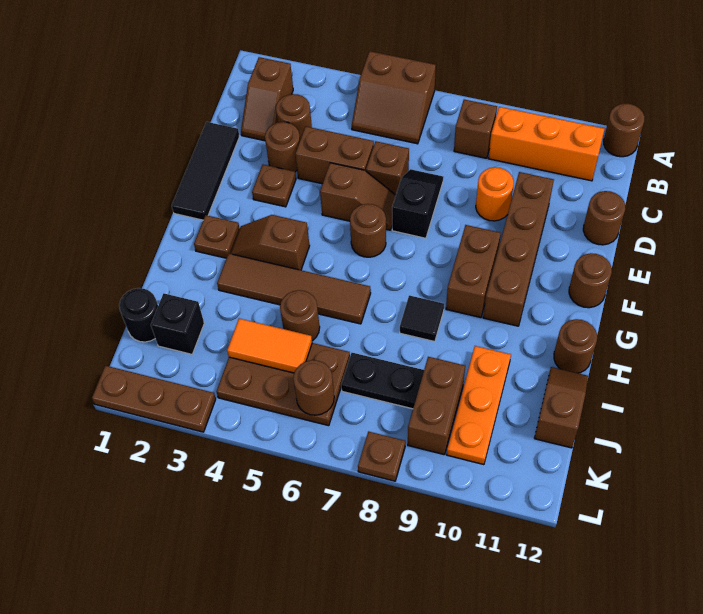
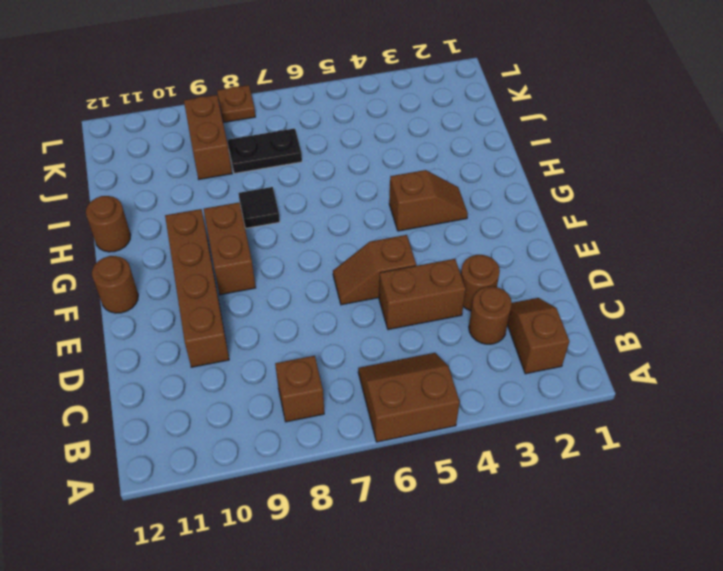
none -> brown round brick A12 level 1
none -> orange brick B9:B11 level 1
none -> black tile D1:F1 level 1
none -> brown brick D6 level 1

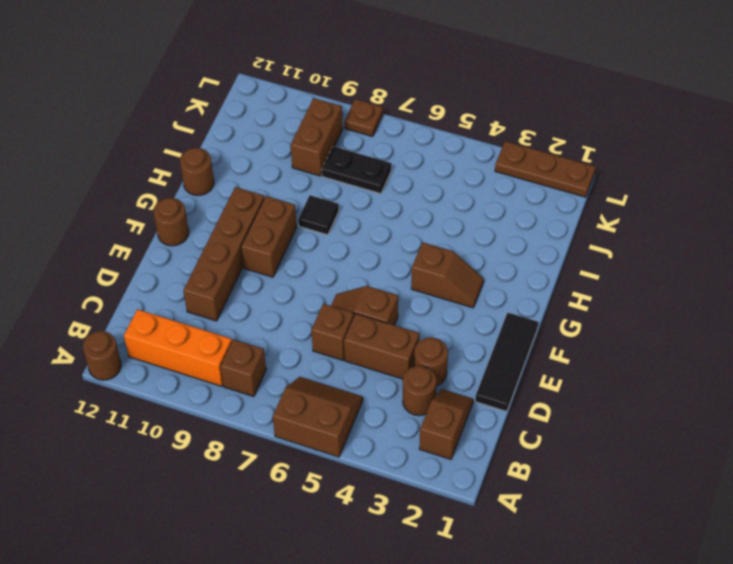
none -> black slope D7:E7 level 1 top E
none -> orange round brick D9 level 1
none -> brown round brick D12 level 1
none -> brown plate E3 level 1

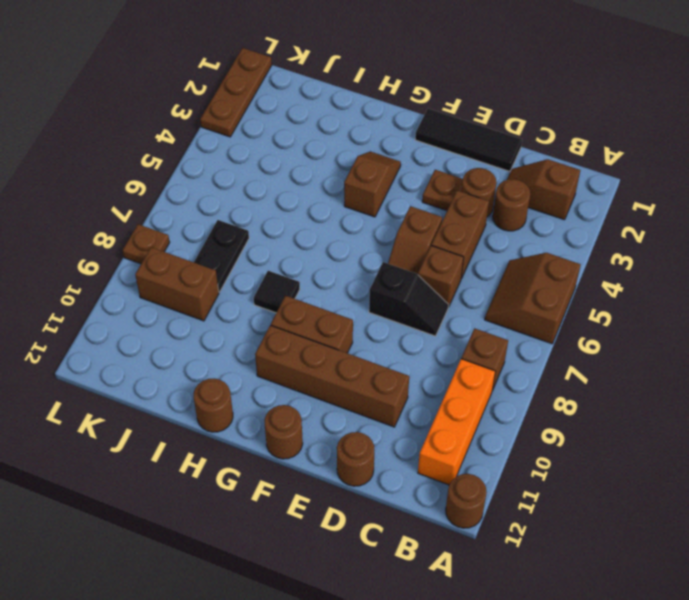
none -> orange round brick D9 level 1
none -> brown round brick F6 level 1
none -> brown plate G2 level 1
none -> brown tile H3:H6 level 1

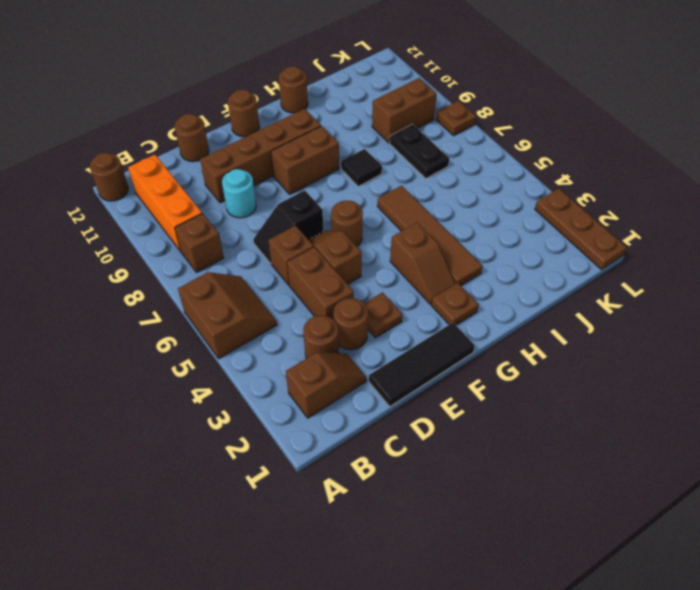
cyan round brick D9 level 1 -> orange round brick D9 level 1
none -> brown round brick I5 level 1
none -> orange plate I10:K10 level 1
none -> brown slope I12:J12 level 1 top J
none -> black round brick J1 level 1

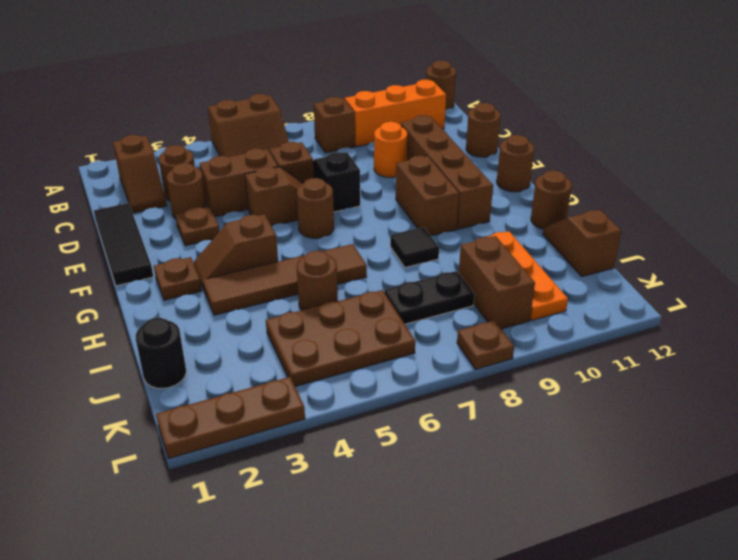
none -> black brick J2 level 1
none -> orange tile J4:J5 level 2
none -> brown round brick K6 level 2

